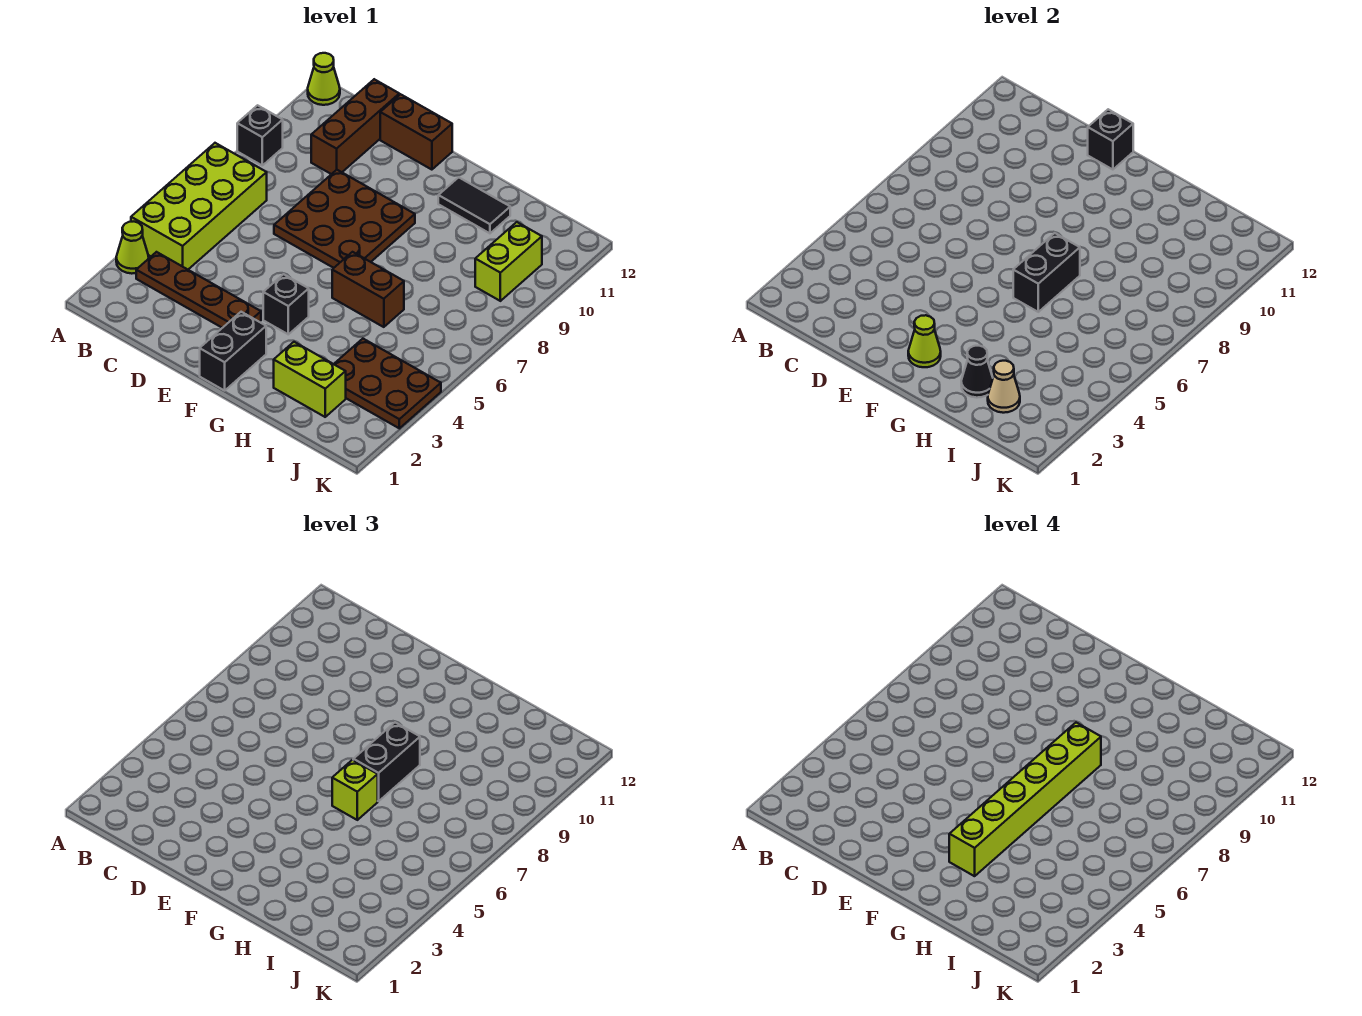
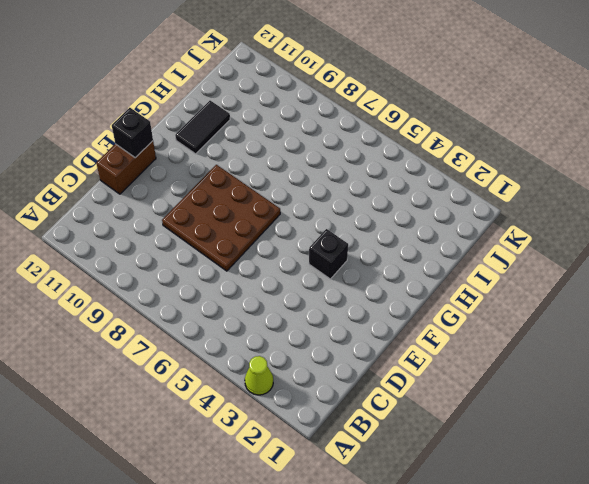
none -> lime brick A4:B7 level 1
none -> black brick A9 level 1
none -> lime cone A12 level 1

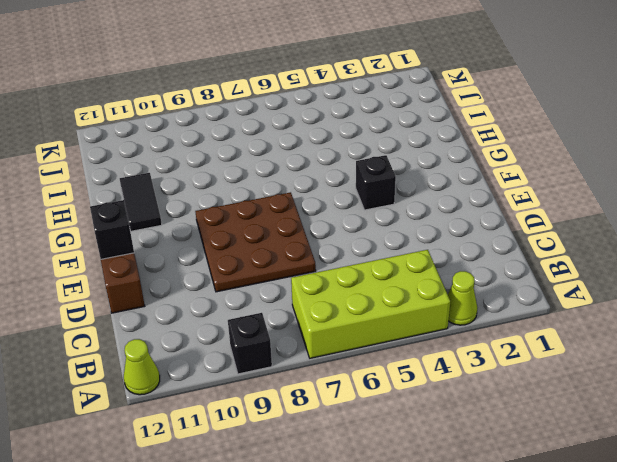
none -> brown plate B3:E3 level 1
none -> brown brick C10:C12 level 1
none -> black brick F1:F2 level 1

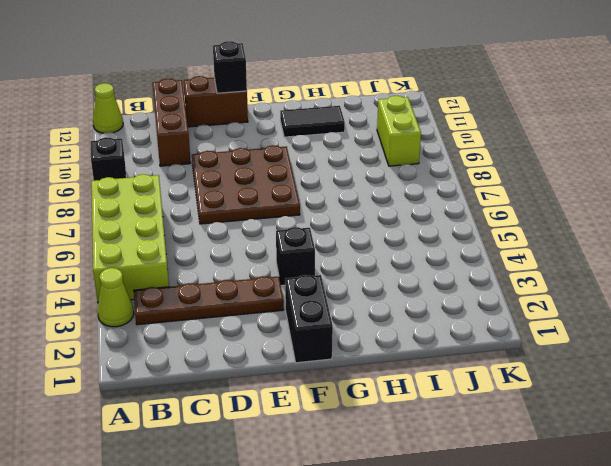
none -> brown brick G6:H6 level 1
none -> lime brick H2:I2 level 1
none -> brown plate I3:K4 level 1

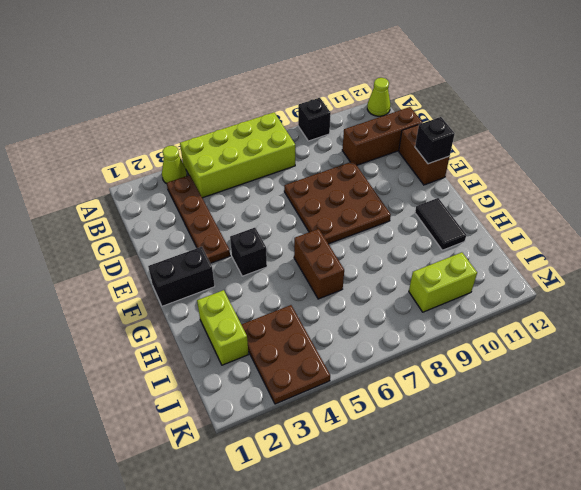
none -> lime cone F2 level 2
none -> black brick G6:G7 level 2
none -> black cone H2 level 2

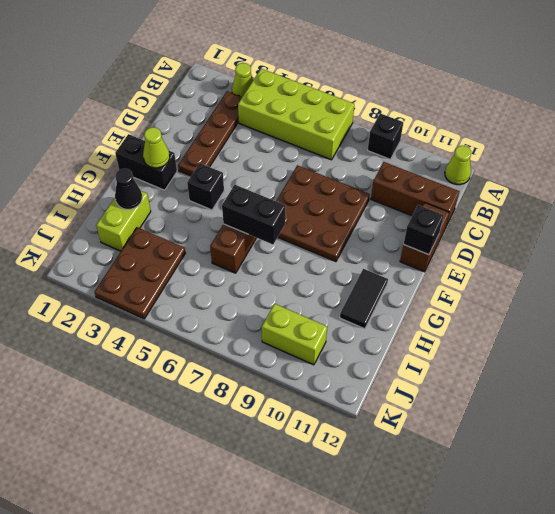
none -> tan cone I2 level 2
none -> lime brick G6 level 3
none -> black brick G7:G8 level 3

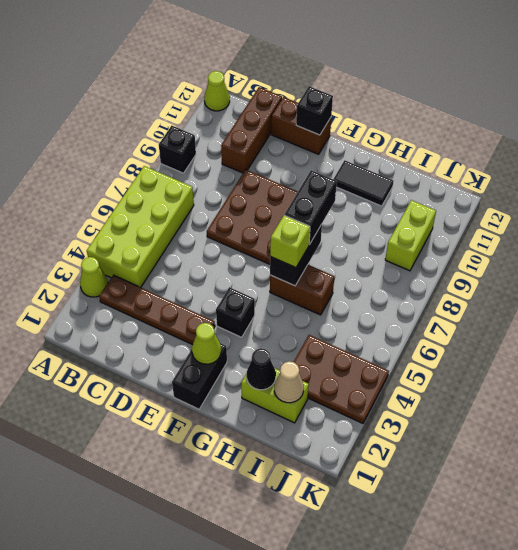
none -> lime brick G3:G8 level 4

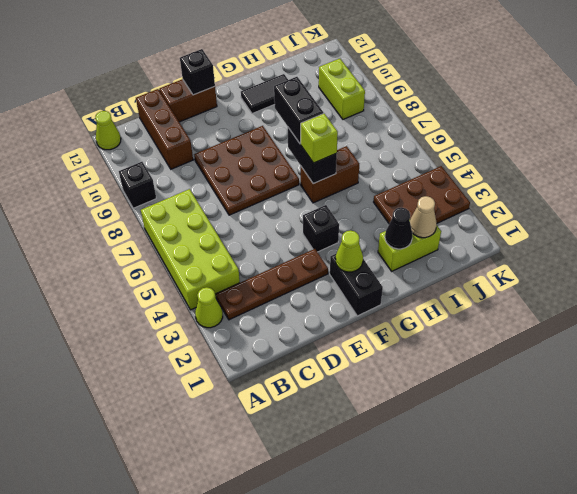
none -> lime brick G3:G8 level 4

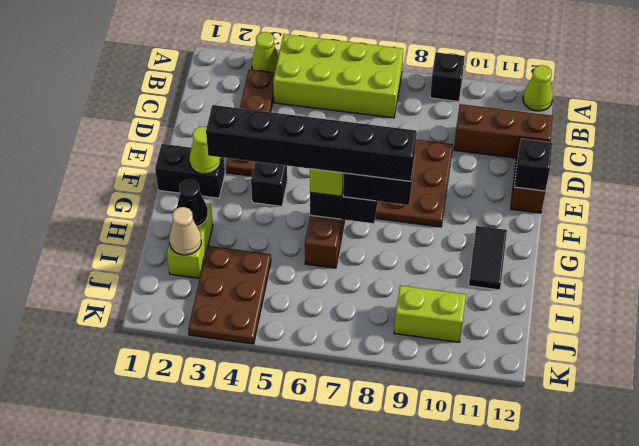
black brick G3:G8 level 4 -> lime brick G3:G8 level 4

